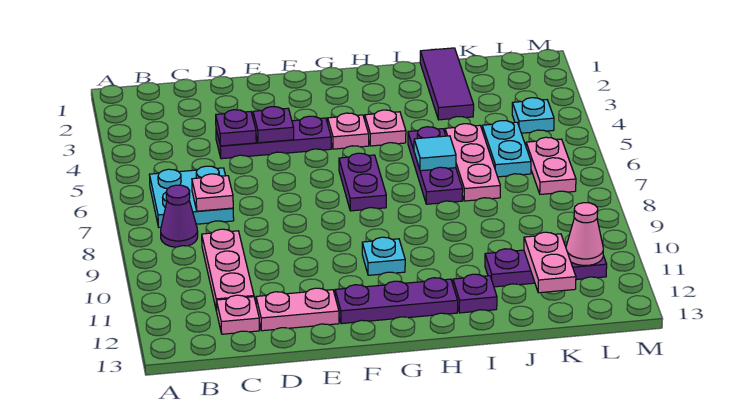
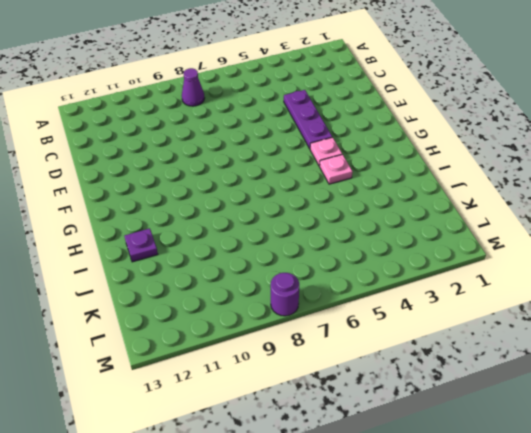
purple round brick M8 level 1 -> none
none -> cyan plate B6:C7 level 1
none -> pink plate C9:C11 level 1
none -> pink plate C12 level 1

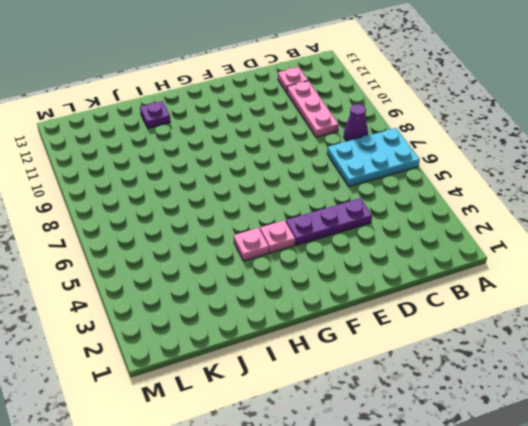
cyan plate A6:C7 level 1 -> cyan plate B6:C7 level 1
none -> pink plate D12:E12 level 1
none -> purple plate F12:H12 level 1
none -> purple plate G6:G7 level 1

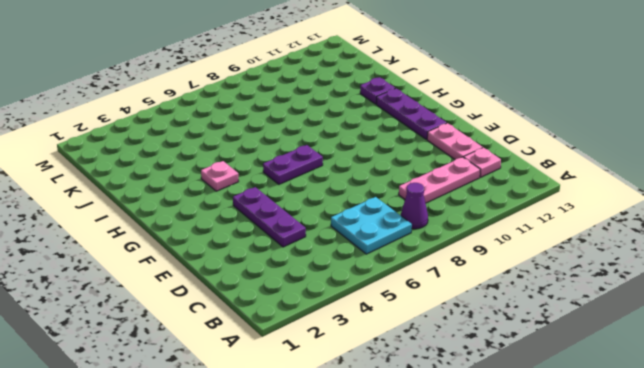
none -> pink plate G4 level 1
none -> cyan plate G10 level 1
none -> purple plate I5:I7 level 1

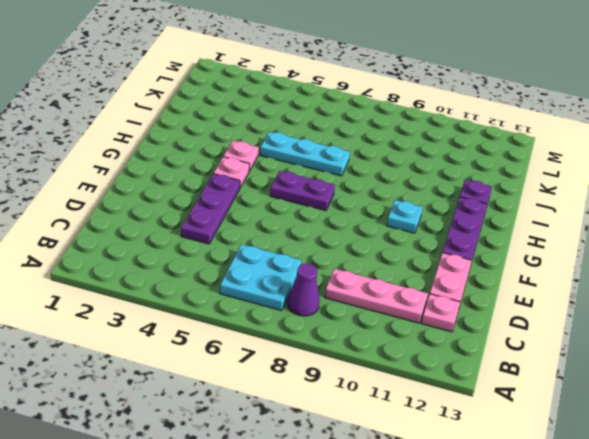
cyan plate I5:I7 level 1 -> purple plate I5:I7 level 1
none -> purple tile J1:J3 level 1
none -> pink plate J5:J7 level 1
none -> purple plate J11:L11 level 1

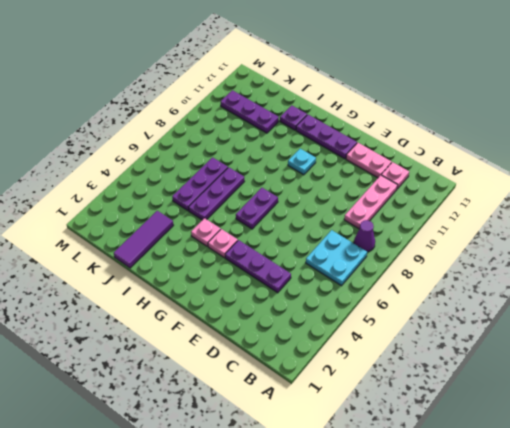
purple plate J5:J7 level 1 -> pink plate J5:J7 level 1
none -> cyan plate K5:K6 level 1
none -> cyan plate L4 level 1
none -> pink plate L6:L7 level 1

